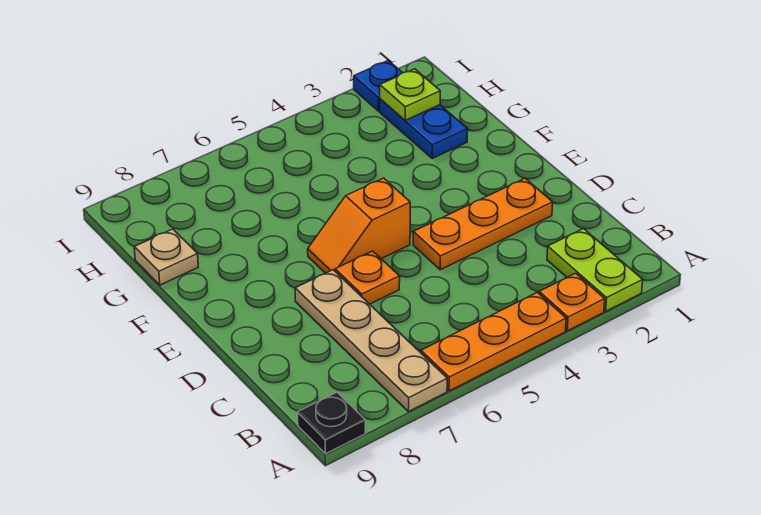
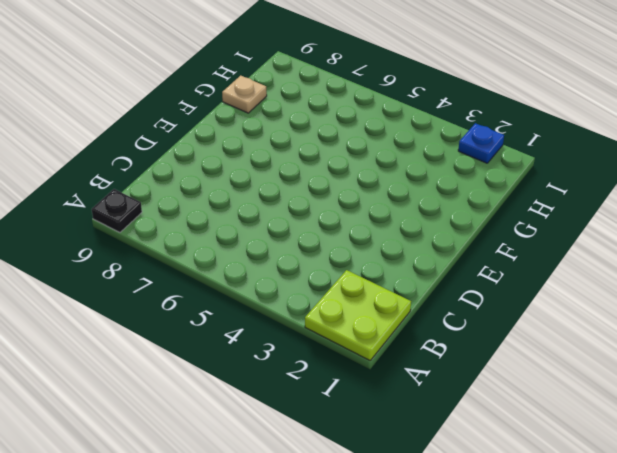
lime plate A1:B2 level 1 -> lime plate A2:B2 level 1
none -> orange plate A3 level 1
none -> orange plate A4:A6 level 1
none -> tan plate A7:D7 level 1

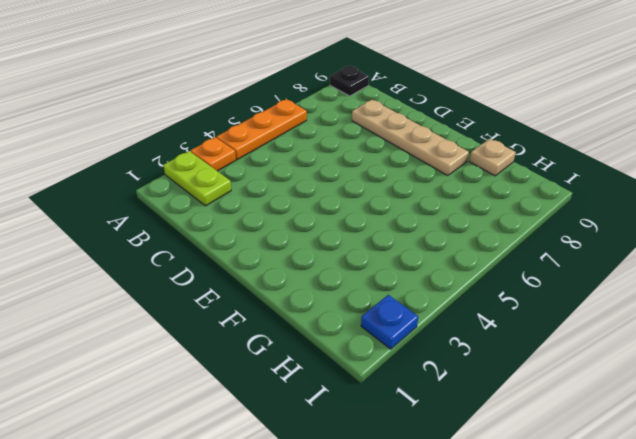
tan plate C8:F8 level 1 -> tan plate A7:D7 level 1
none -> orange plate D2:D4 level 1
none -> orange plate D6 level 1
none -> orange slope E5:E6 level 1 top 5

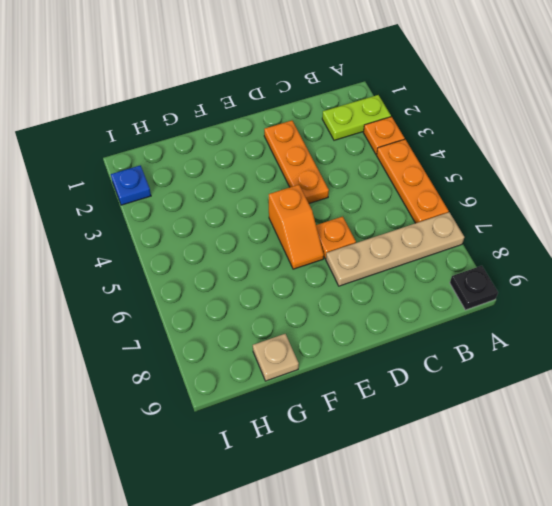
none -> blue plate G2:H2 level 1
none -> lime plate H2 level 2

